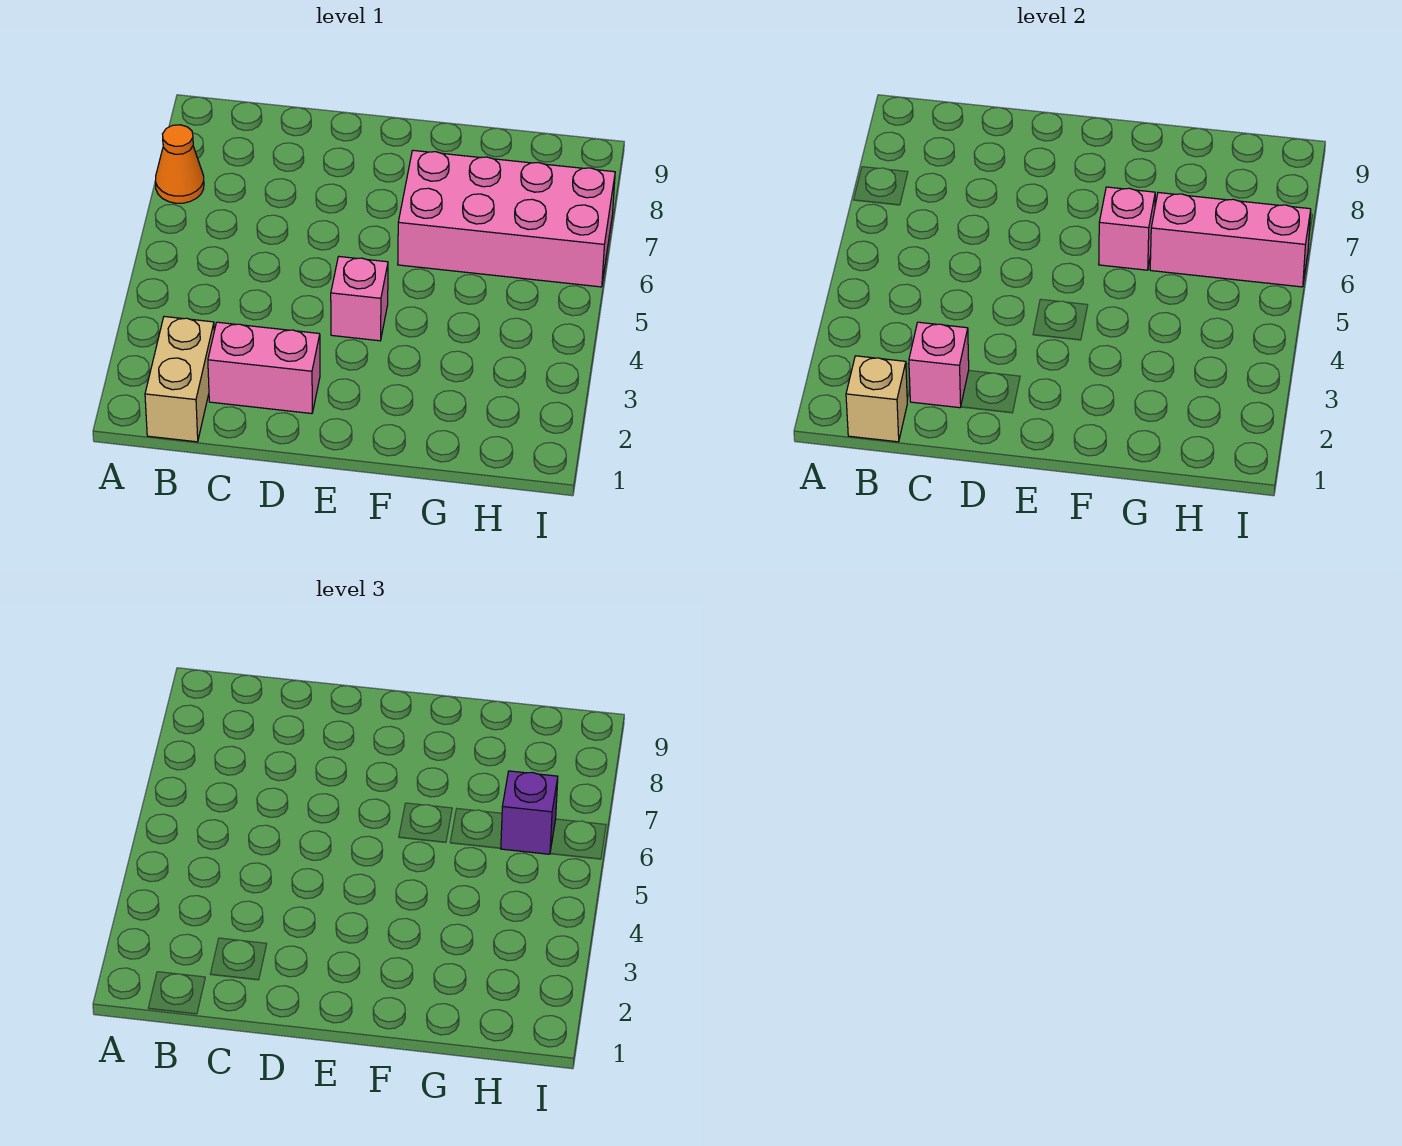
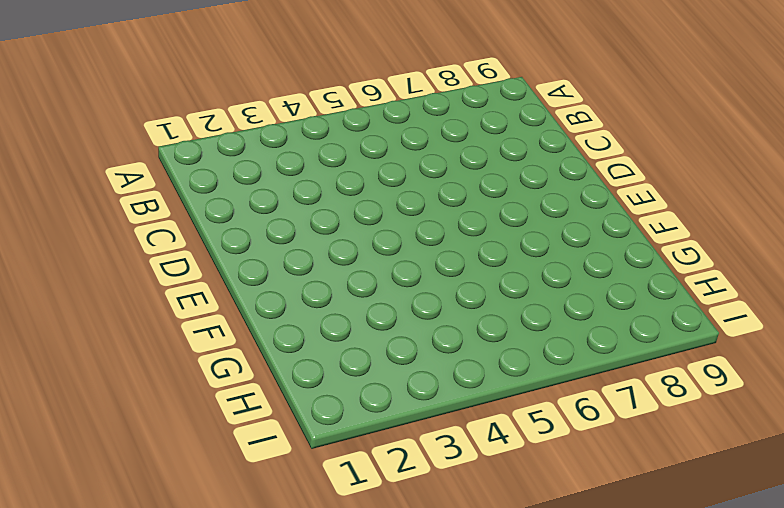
none -> orange cone A7 level 1
none -> tan brick B1:B2 level 1

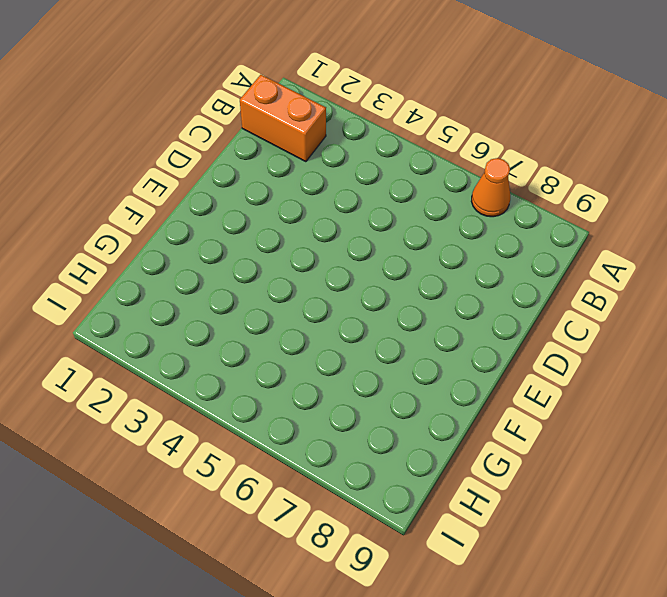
orange brick B1:B2 level 1 -> tan brick B1:B2 level 1
none -> pink brick C2:D2 level 1
none -> pink brick E4 level 1

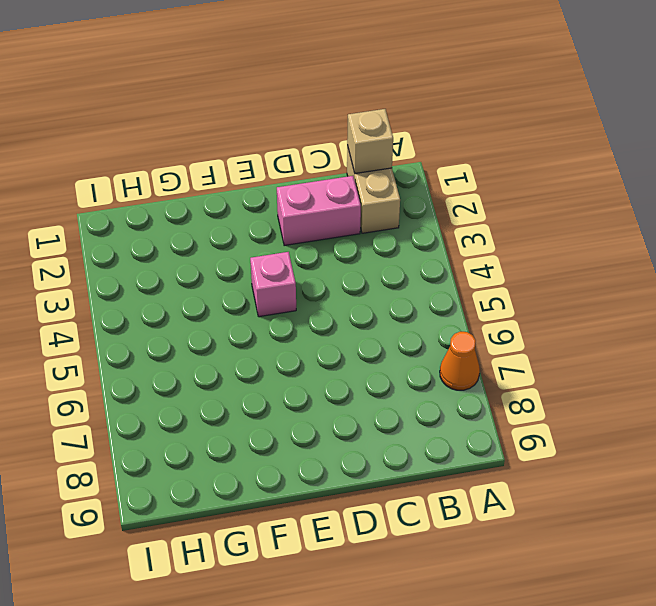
none -> pink brick F6:I7 level 1
none -> pink brick C2 level 2

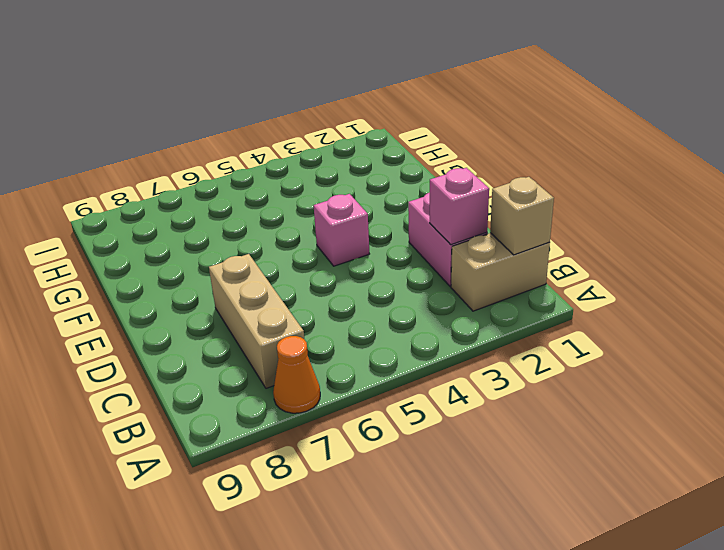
tan brick B7:D7 level 1 -> none
none -> pink brick F6:I7 level 1
none -> pink brick F6 level 2

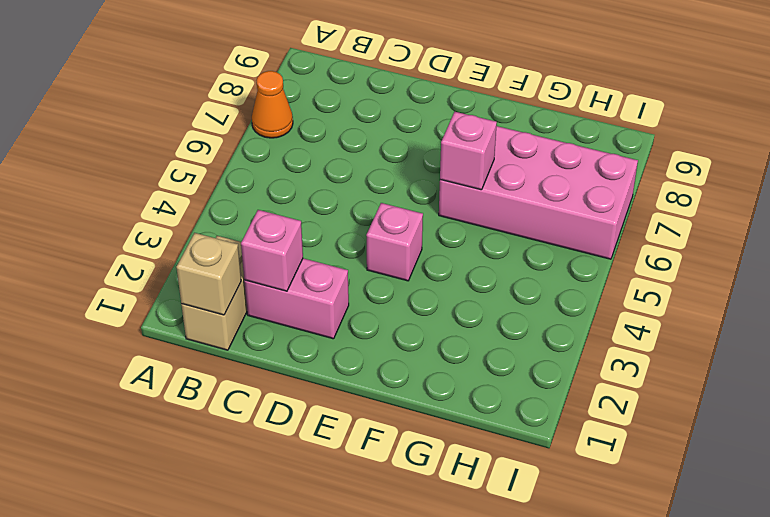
none -> pink brick G6:I6 level 2
none -> purple brick H6 level 3

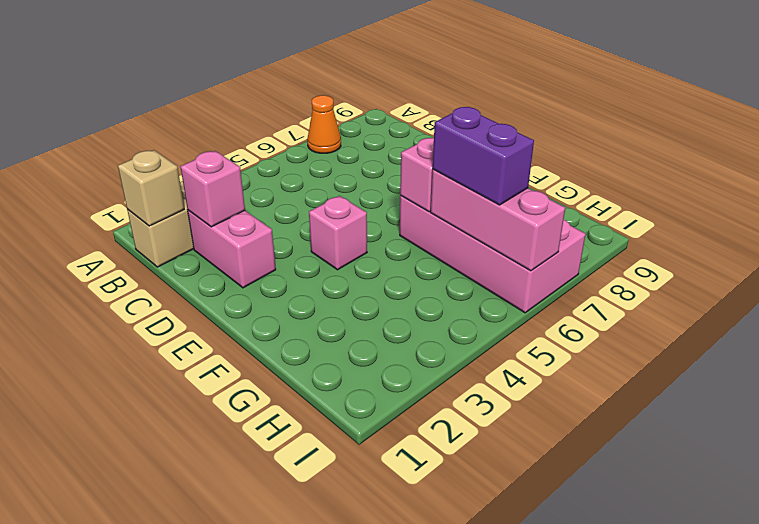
purple brick G6:H6 level 3 -> purple brick H6 level 3

